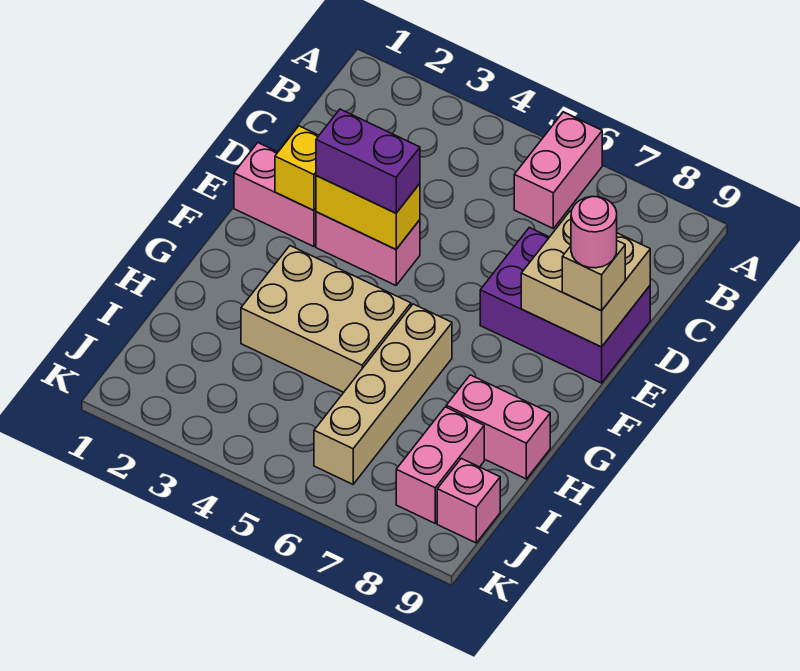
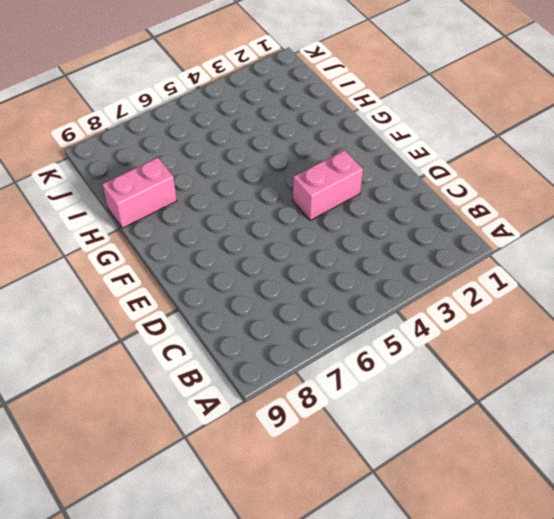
none -> pink brick A6:B6 level 1
none -> purple brick D7:E9 level 1
none -> pink brick E1:E2 level 1

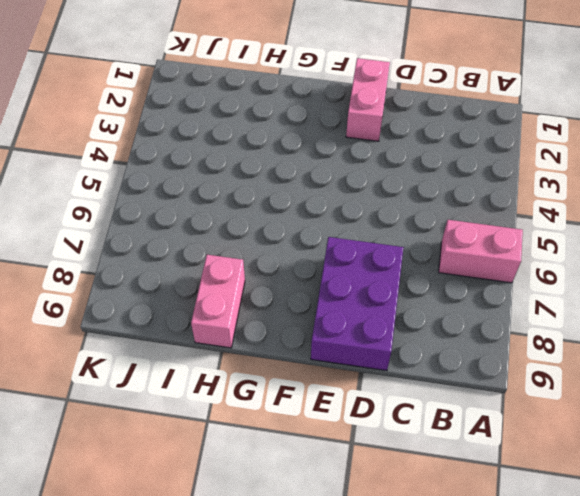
none -> pink brick E3:E4 level 1
none -> tan brick G3:H5 level 1
none -> tan brick G6:J6 level 1

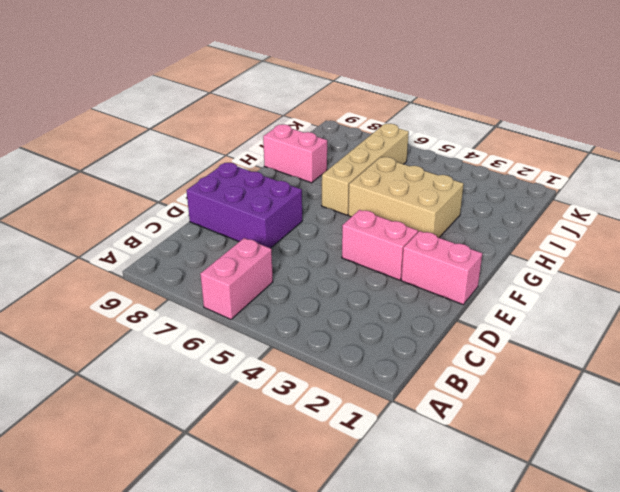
none -> pink brick I8:J8 level 1
none -> pink brick J9 level 1
none -> tan brick D8:E9 level 2

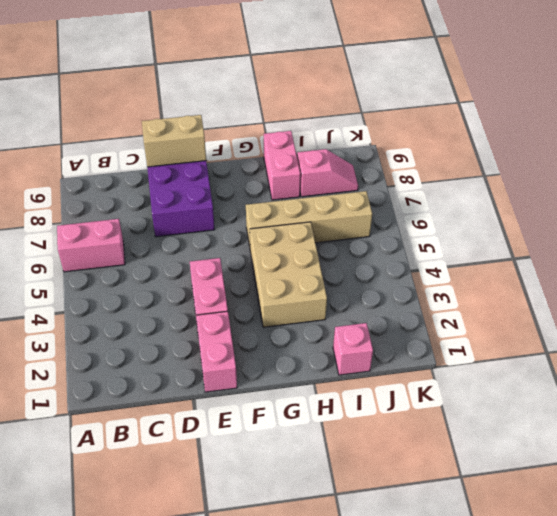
tan brick D9:E9 level 2 -> tan brick D8:E9 level 2
pink brick I1 level 1 -> pink brick J9 level 1
pink slope I8:J8 level 1 top I -> pink brick I8:J8 level 1
none -> yellow brick E2 level 2
none -> yellow brick E3:E4 level 2
none -> purple brick E3:E4 level 3

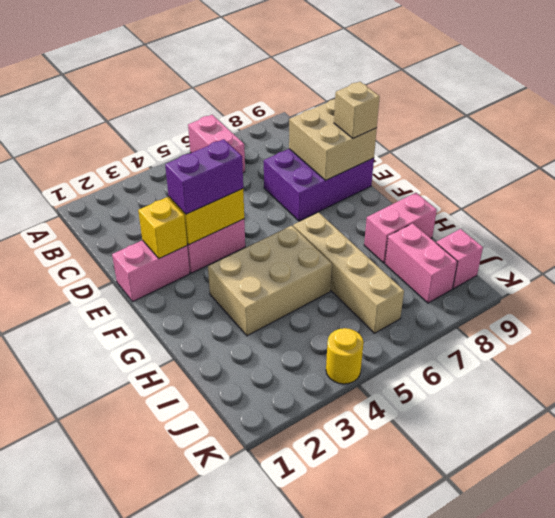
yellow round brick K4 level 1 -> none
none -> pink round brick E9 level 4

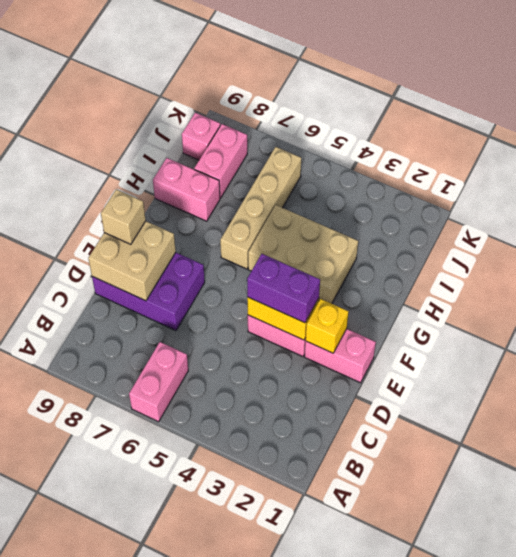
none -> pink round brick E9 level 4

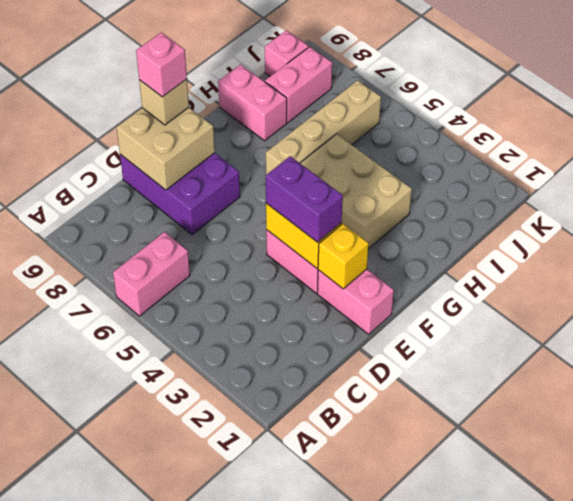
pink brick E9 level 4 -> pink round brick E9 level 4

